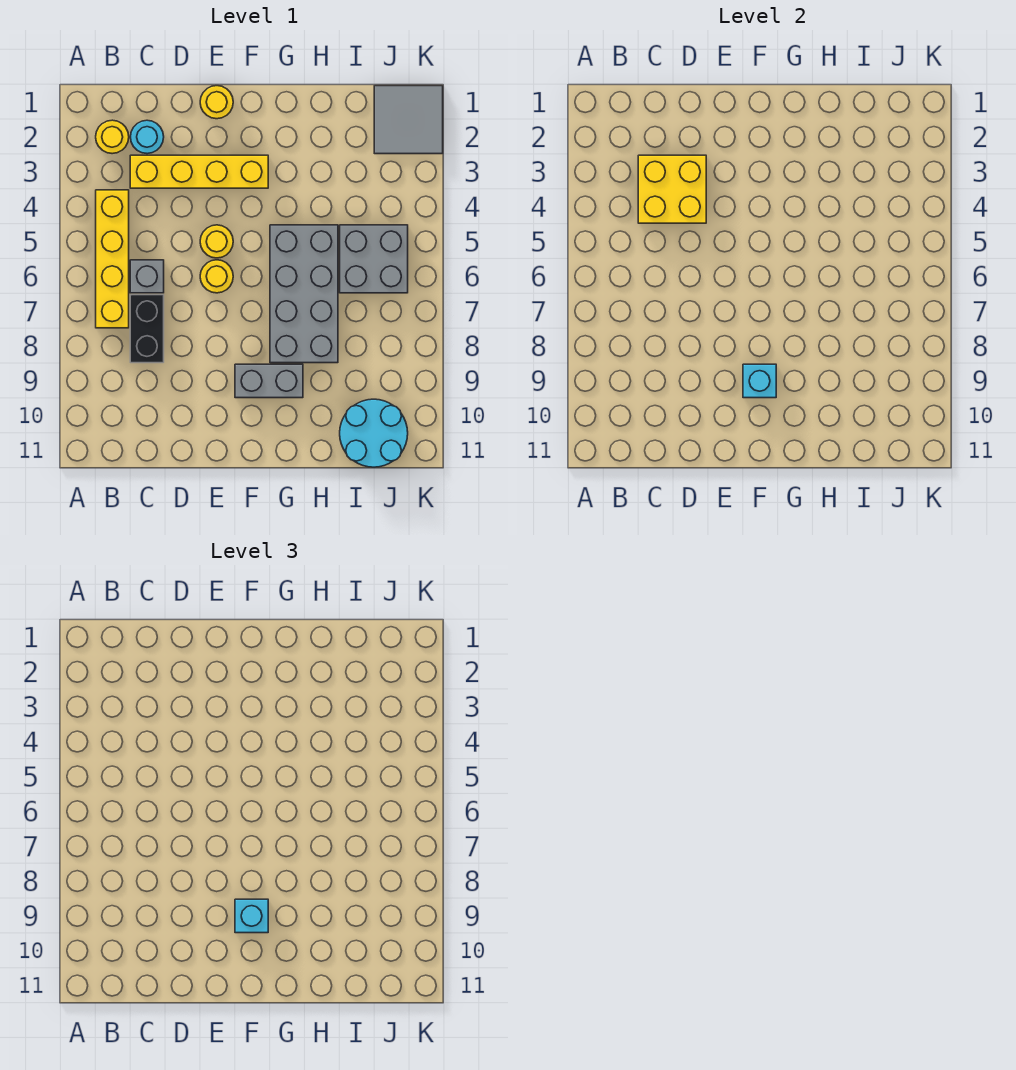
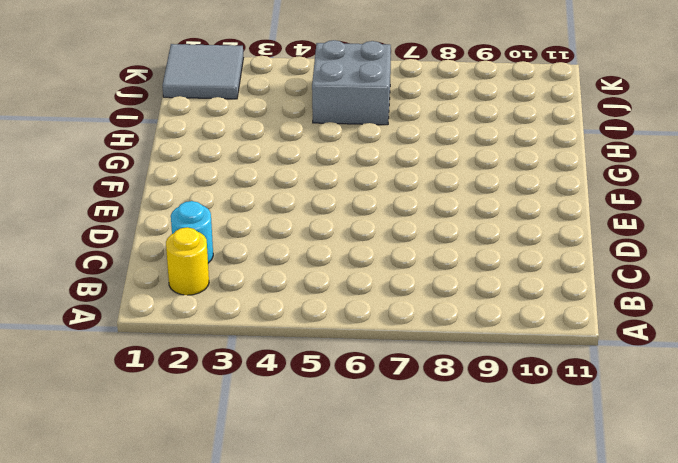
none -> yellow brick B4:B7 level 1
none -> yellow brick C3:F3 level 1
none -> grey brick C6 level 1

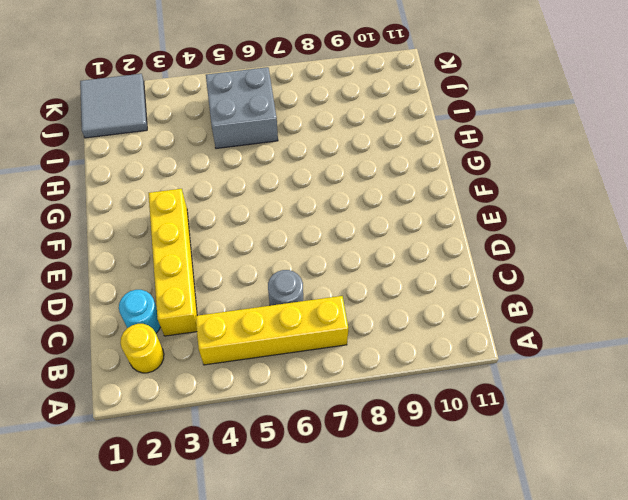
grey round brick C6 level 1 -> grey brick C6 level 1
none -> black brick C7:C8 level 1
none -> yellow round brick E1 level 1
none -> yellow round brick E5 level 1

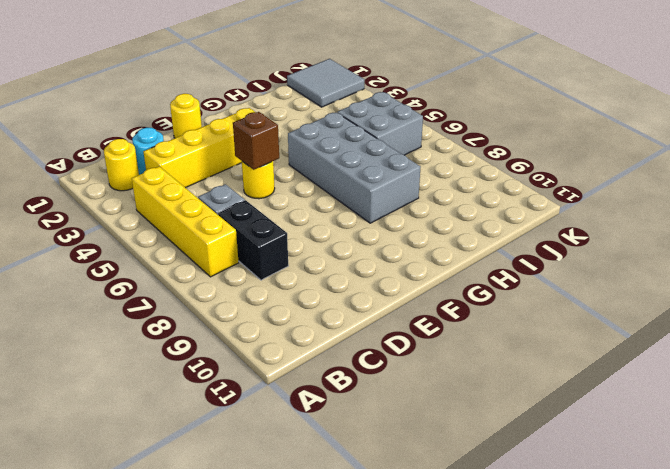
brown brick E5 level 2 -> none
none -> yellow round brick E6 level 1
none -> grey brick F9:G9 level 1
none -> cyan round brick I10:J11 level 1

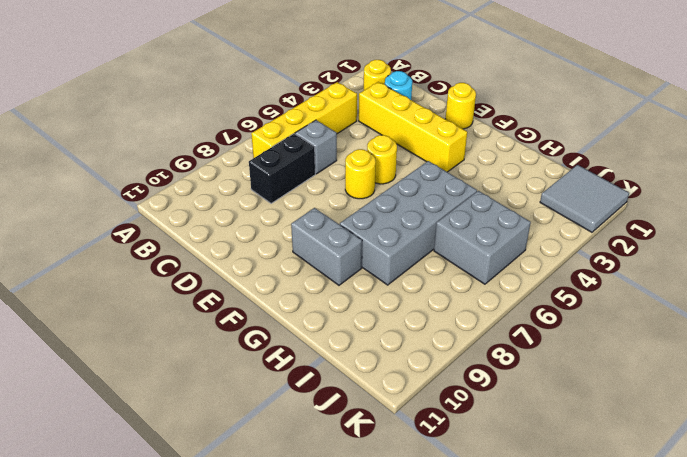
none -> cyan round brick I10:J11 level 1
none -> yellow brick C3:D4 level 2
none -> cyan brick F9 level 2

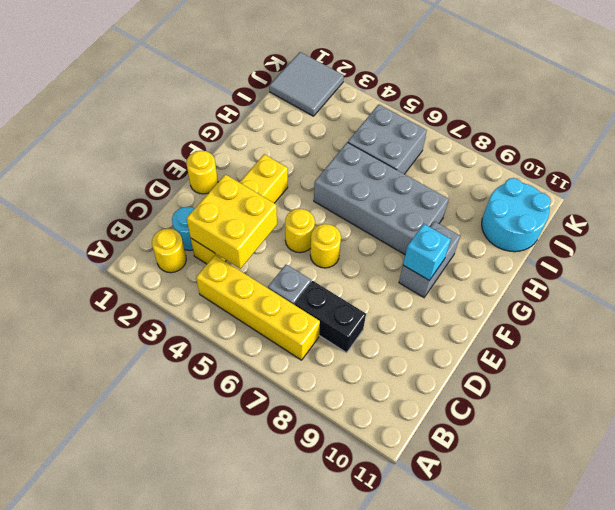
none -> cyan brick F9 level 3

